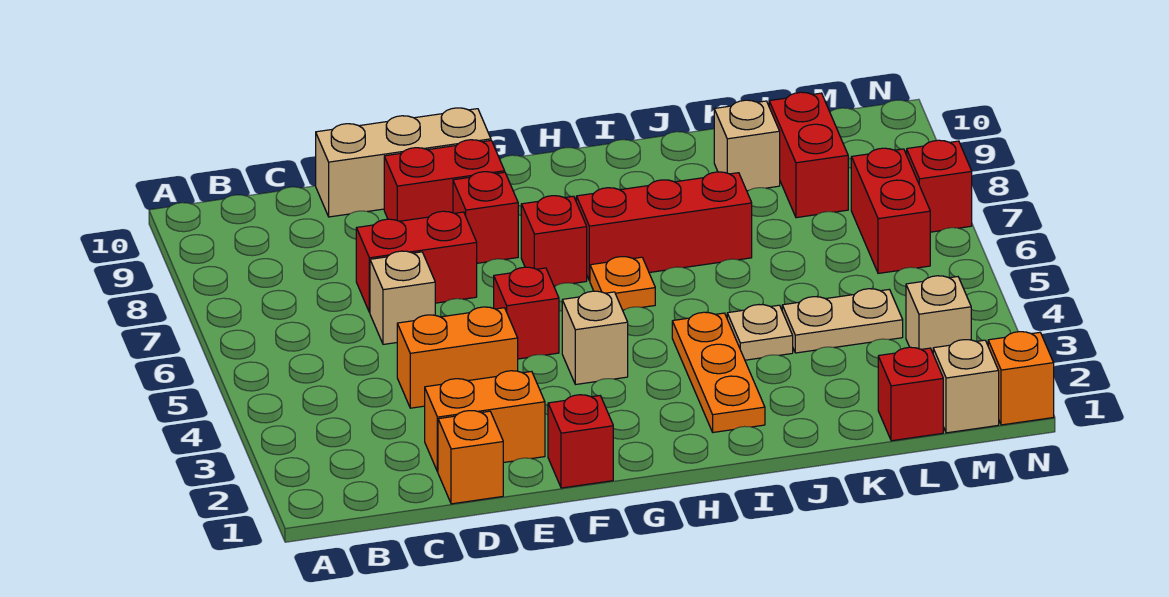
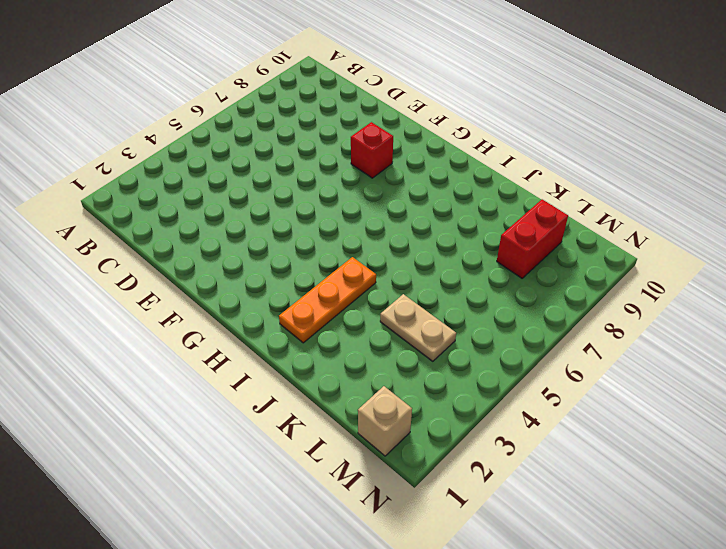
none -> orange brick D1 level 1
none -> orange brick D2:E2 level 1
none -> orange brick D4:E4 level 1

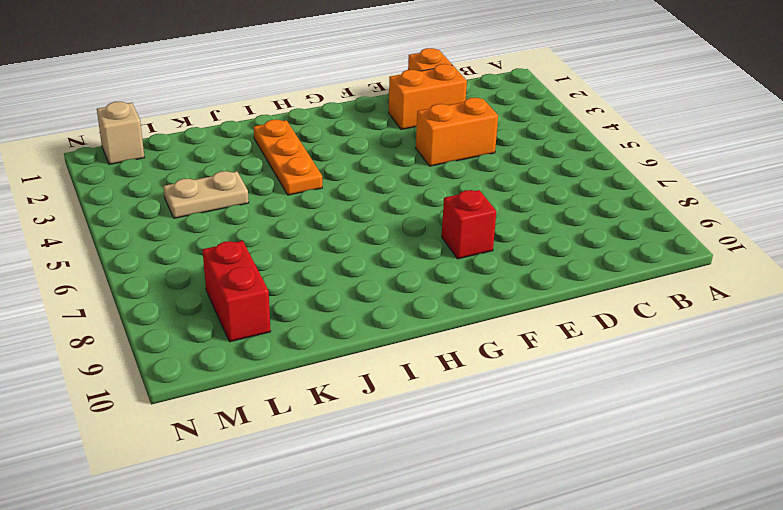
none -> tan brick D6 level 1
none -> red brick D7:E7 level 1
none -> tan brick D10:F10 level 1

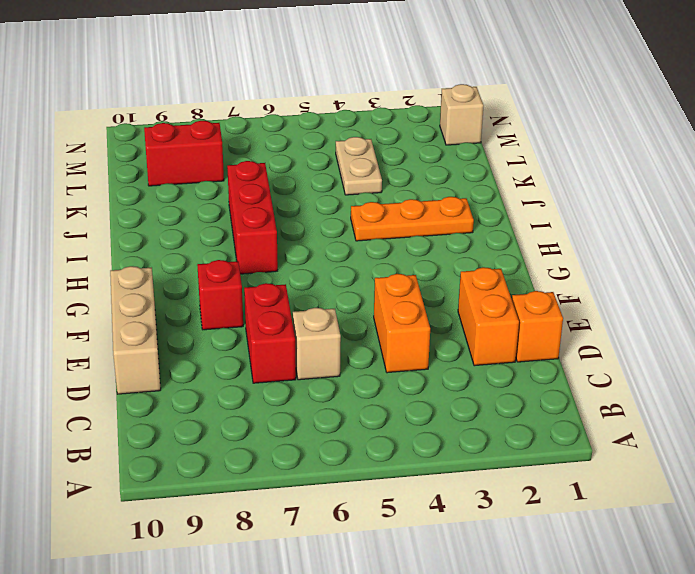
none -> red brick E9:F9 level 1
none -> red brick F1 level 1
none -> red brick F5 level 1

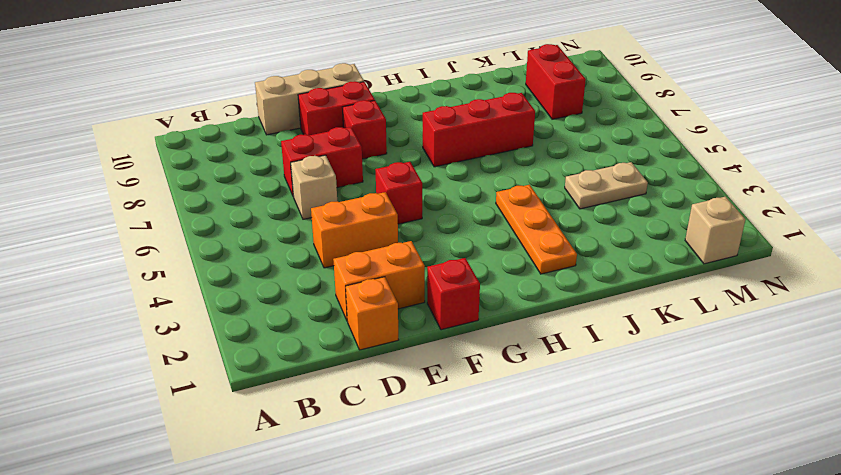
none -> tan brick G4 level 1
none -> red brick G7 level 1
none -> orange plate H6 level 1

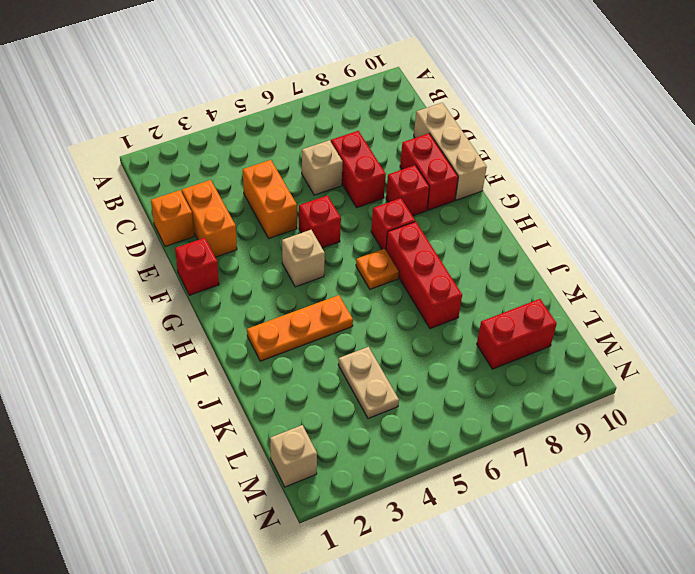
none -> tan plate J4 level 1
none -> tan brick K9 level 1
none -> red brick L1 level 1

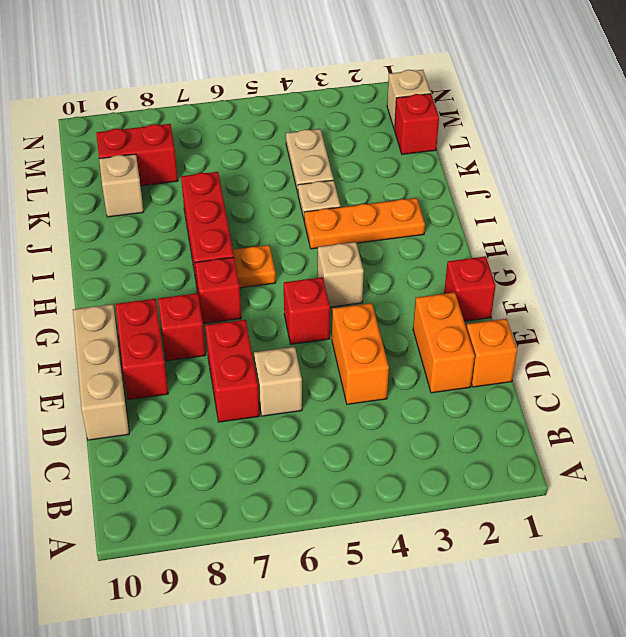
none -> tan brick M3 level 1
none -> red brick M6:M7 level 1
none -> orange brick N1 level 1

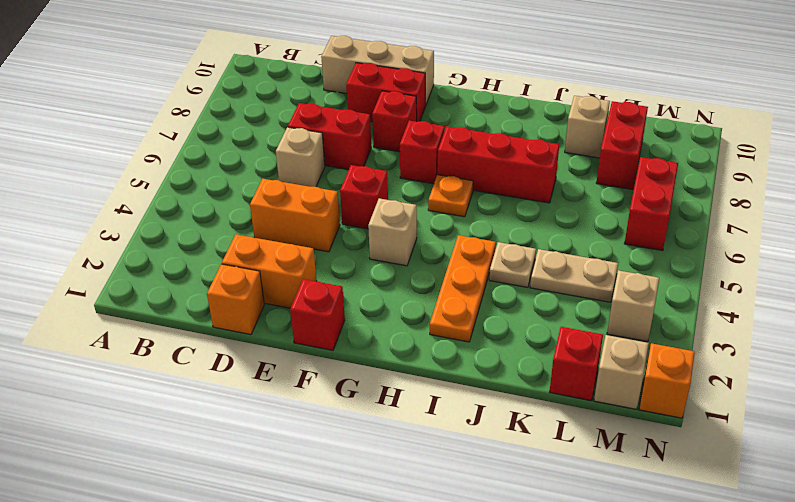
none -> red brick N7 level 1

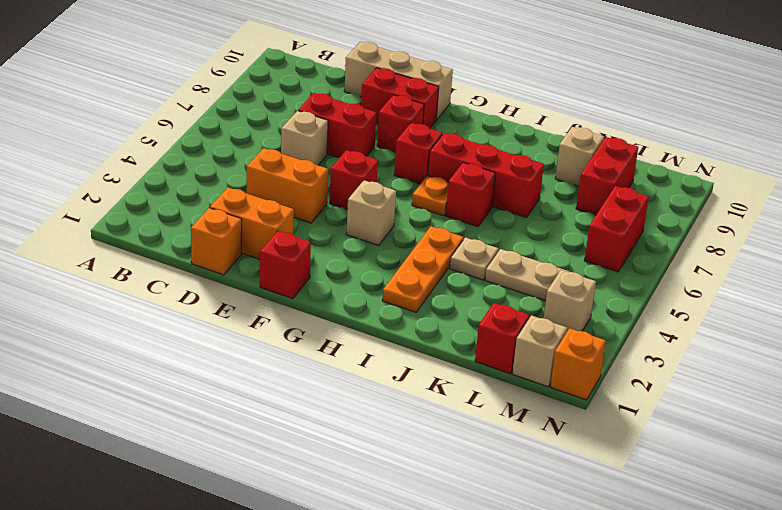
red brick I6 level 1 -> red brick N7 level 1

